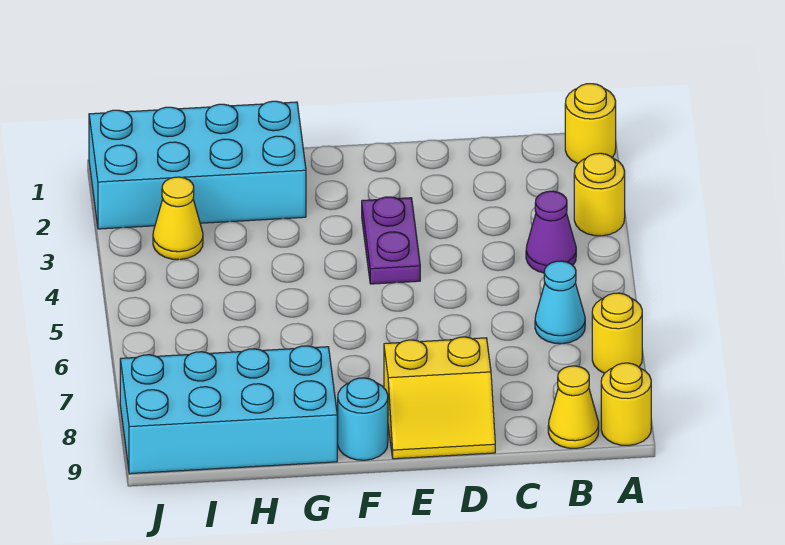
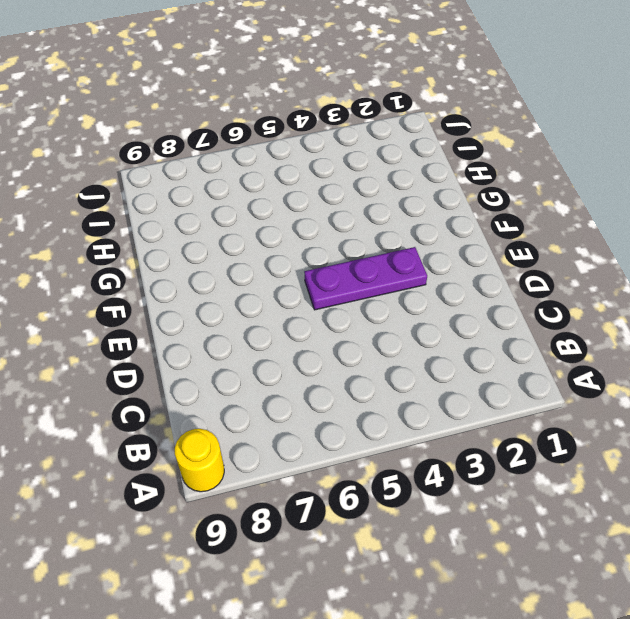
purple plate E3:E5 level 1 -> purple plate E3:E4 level 1
none -> yellow round brick A1 level 1
none -> yellow round brick A3 level 1
none -> yellow round brick A7 level 1

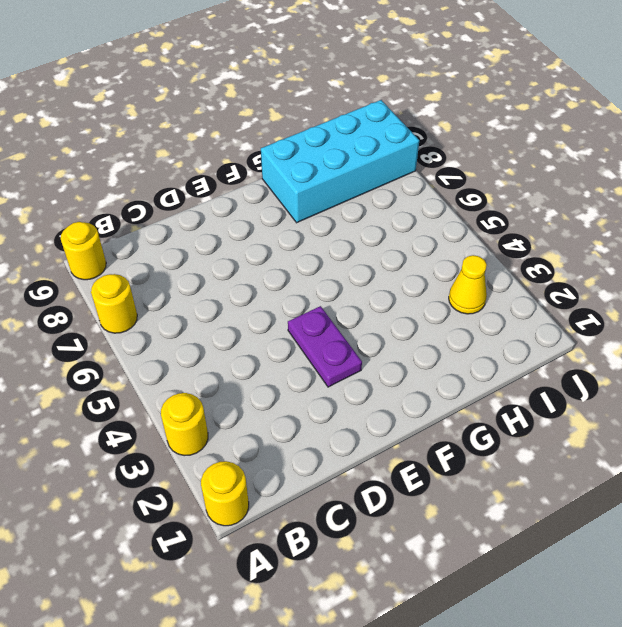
none -> purple cone B4 level 1
none -> cyan cone B6 level 1
none -> yellow cone B9 level 1

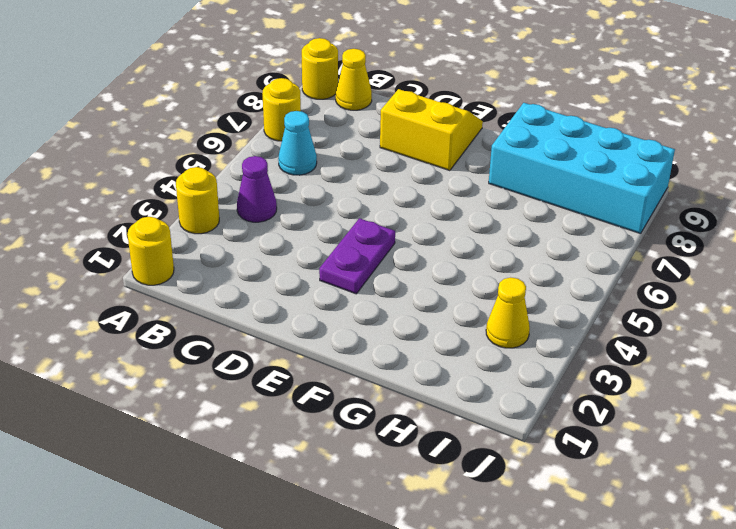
none -> cyan round brick F9 level 1
none -> cyan brick G1:J2 level 1

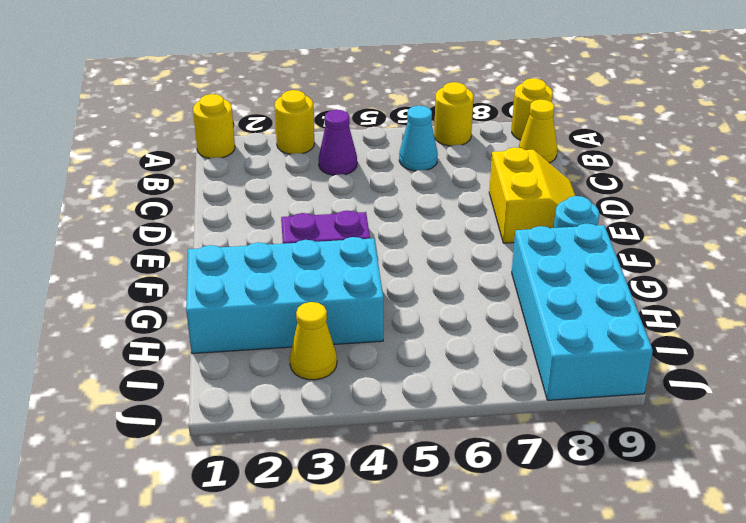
cyan brick G1:H4 level 1 -> cyan brick G1:J2 level 1

